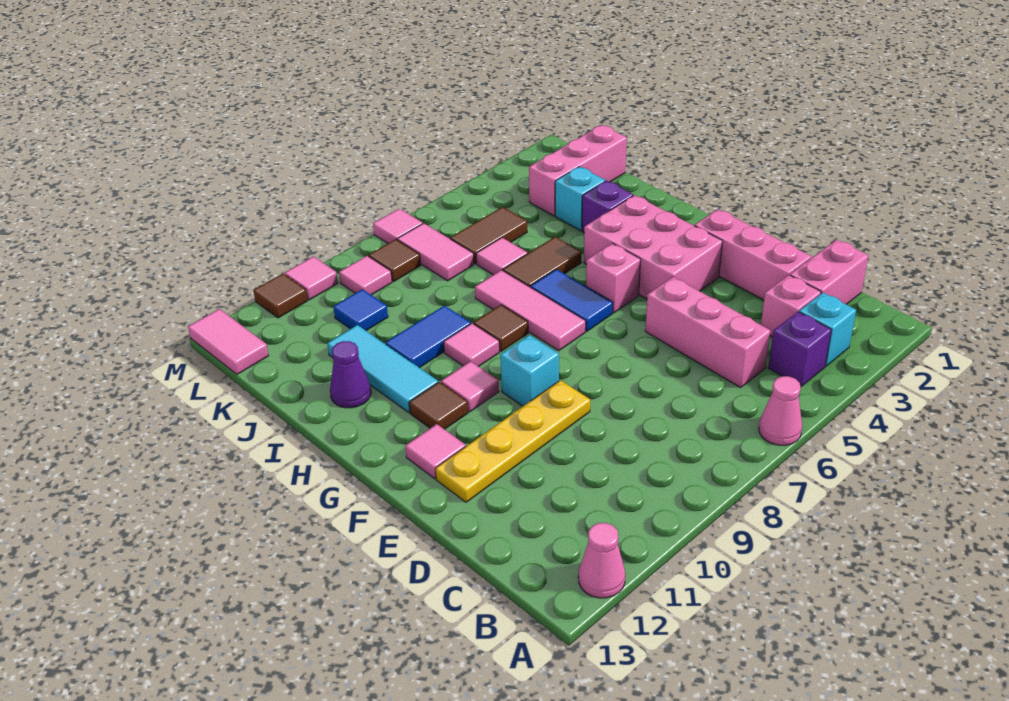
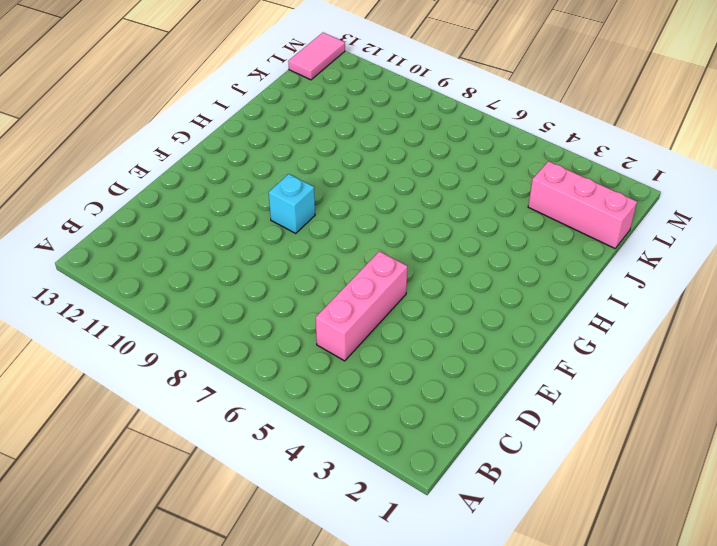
none -> pink cone A6 level 1
none -> pink cone A12 level 1
none -> cyan brick B3 level 1
none -> purple brick B4 level 1

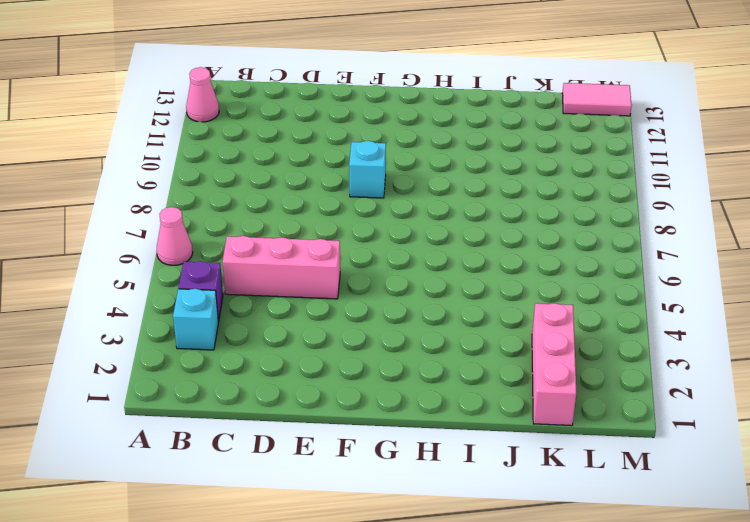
none -> pink brick C1:C2 level 1
none -> pink brick C3 level 1
none -> pink brick D2:F2 level 1
none -> yellow plate E9:E12 level 1

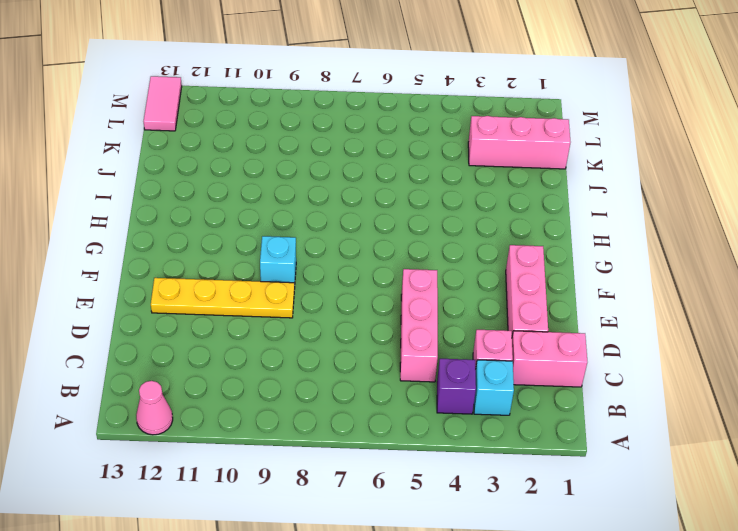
none -> pink cone A6 level 1
none -> pink brick F3:H4 level 1
none -> pink tile F12 level 1
none -> pink brick G5 level 1

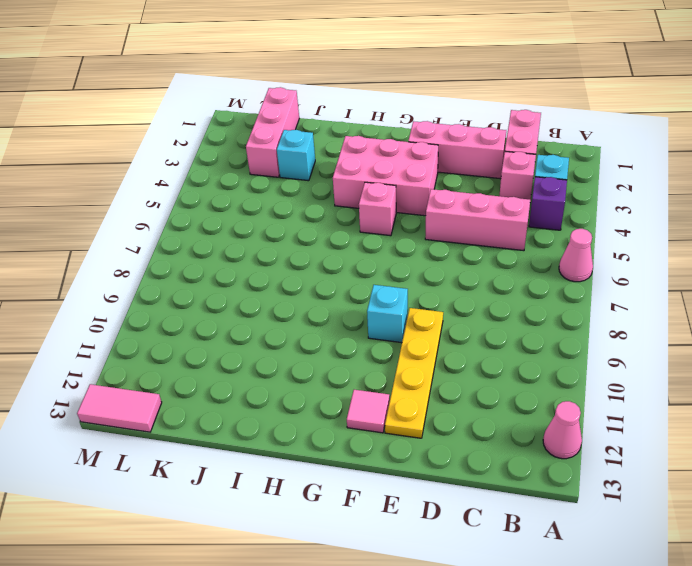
none -> blue tile G6:H6 level 1
none -> pink tile G7:I7 level 1
none -> pink tile G10 level 1
none -> brown tile G11 level 1

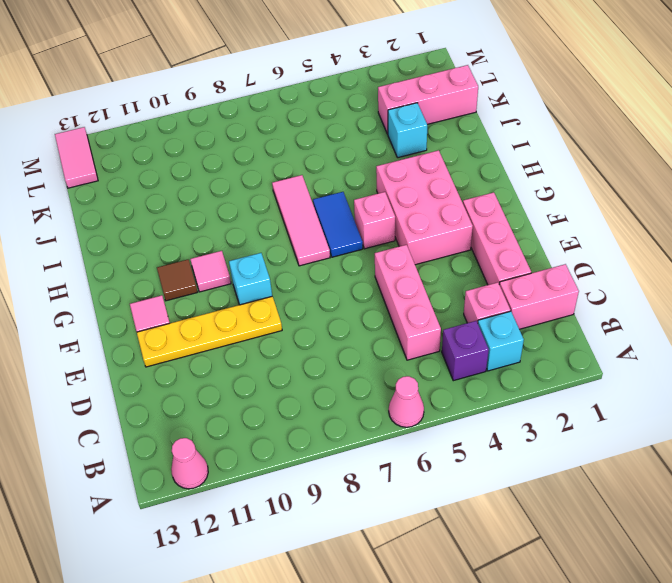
none -> brown tile H8 level 1
none -> pink tile H9 level 1
none -> cyan tile H11:J11 level 1
none -> purple brick I3 level 1

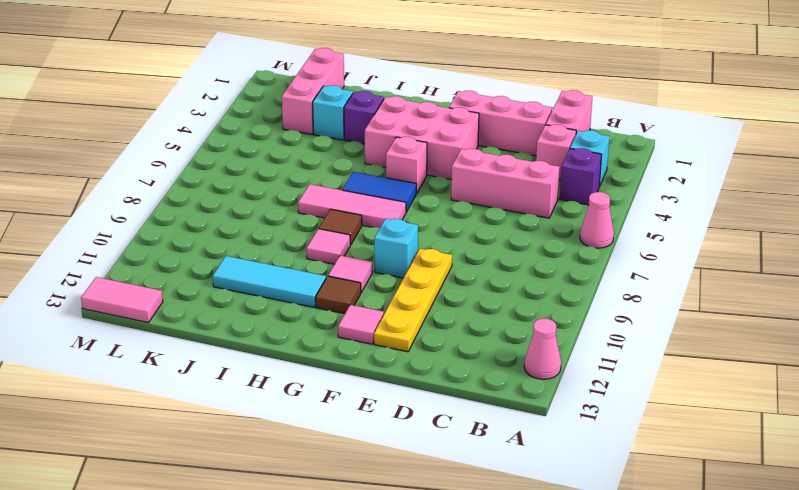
none -> brown tile I5:I6 level 1
none -> blue tile I9:I10 level 1
none -> purple cone I12 level 1
none -> pink tile J6 level 1

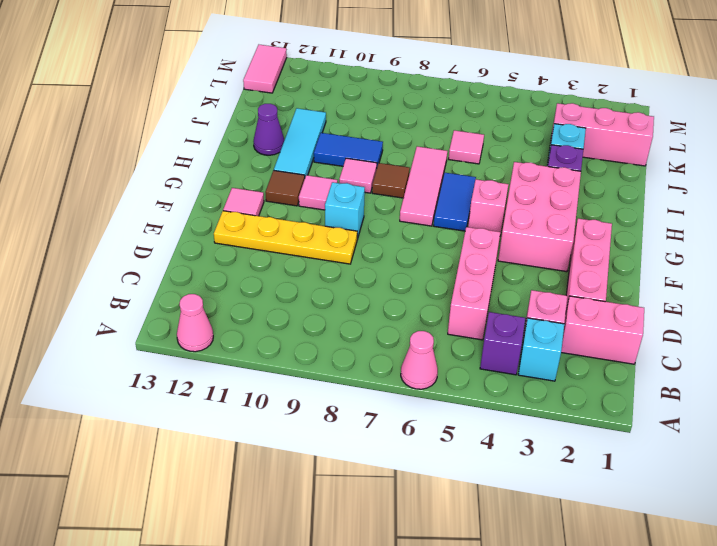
none -> brown tile I5:I6 level 1
none -> brown tile K5:K6 level 1
none -> pink tile K7:L7 level 1
none -> blue tile K10 level 1

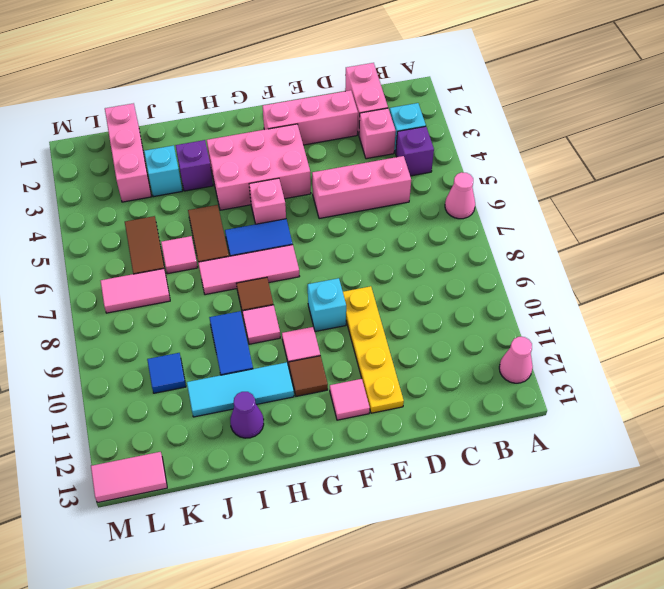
none -> brown tile L8 level 1
none -> pink tile L9 level 1
none -> pink tile M7 level 1
none -> pink tile M10 level 1

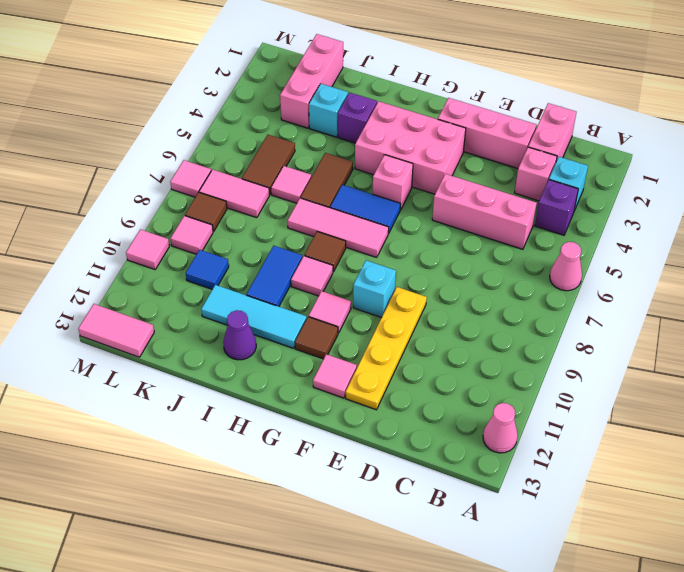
none -> brown tile M11 level 1

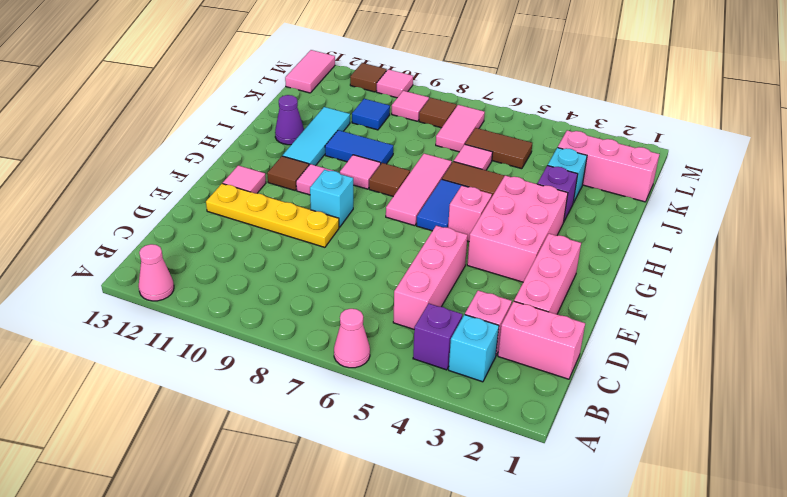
none -> pink tile M7 level 1

